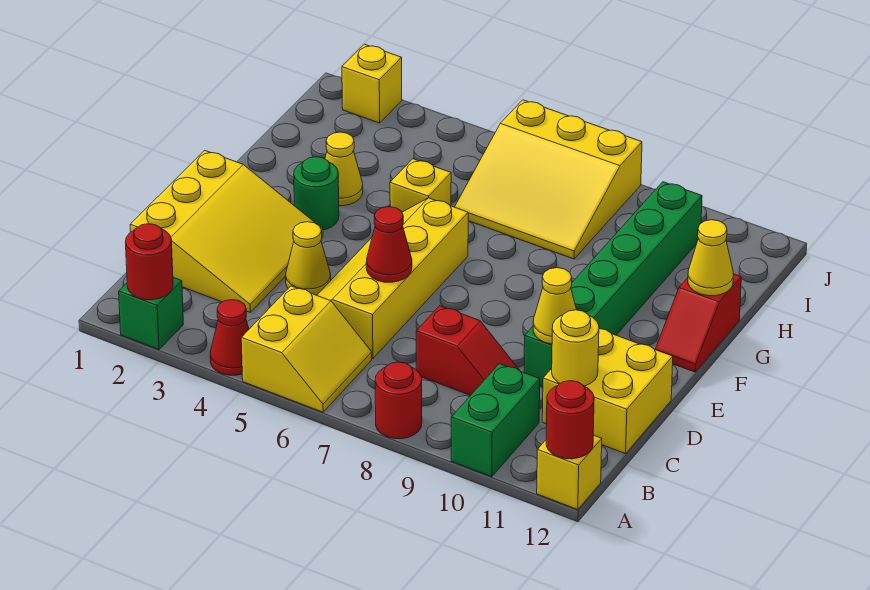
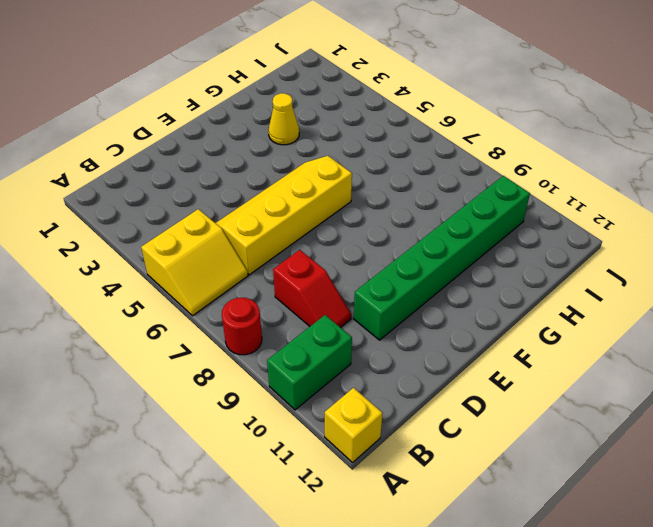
none -> green brick A2 level 1
none -> red cone A4 level 1
none -> yellow slope C1:E3 level 1 top 1

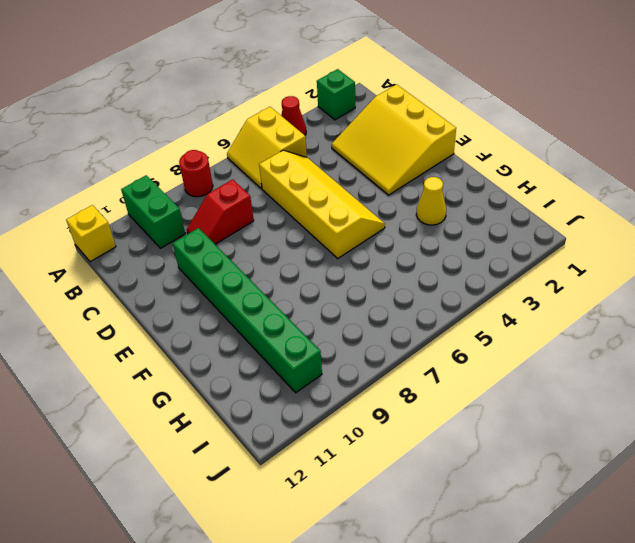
none -> yellow brick C11:D12 level 1
none -> yellow cone D4 level 1
none -> green round brick F3 level 1

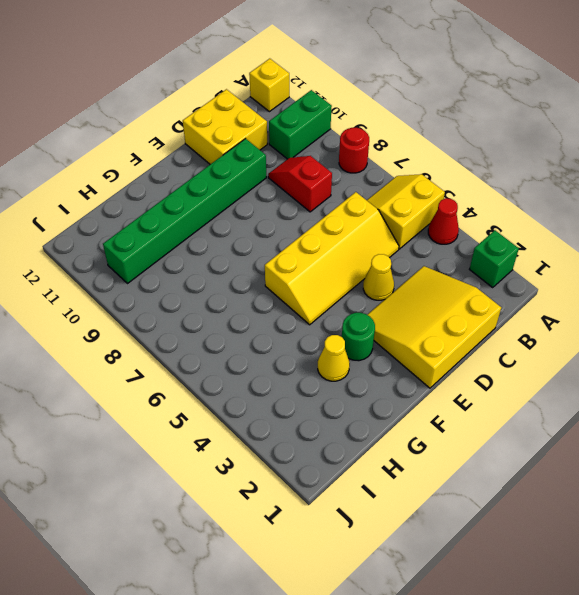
none -> red slope F12:G12 level 1 top G
none -> yellow brick G5 level 1
none -> yellow slope H6:J8 level 1 top J

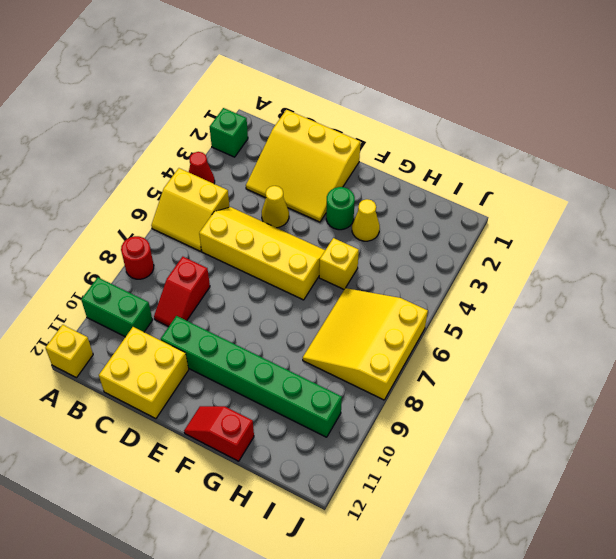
none -> yellow brick J2 level 1
none -> red round brick A2 level 2
none -> red round brick A12 level 2

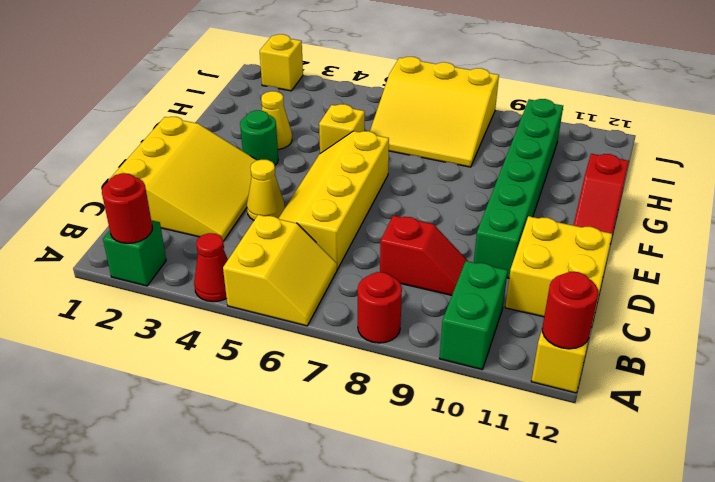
none -> yellow round brick C11 level 2
none -> red cone D6 level 2
none -> yellow cone D10 level 2

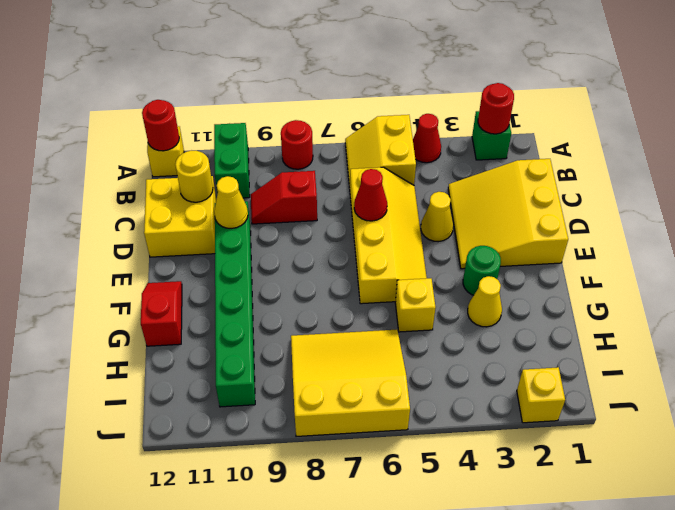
none -> yellow cone G12 level 2

